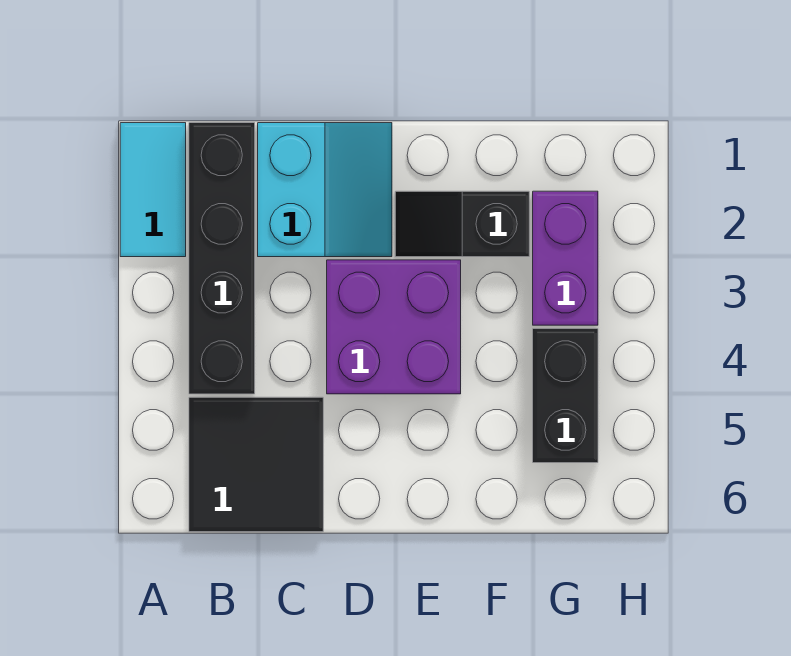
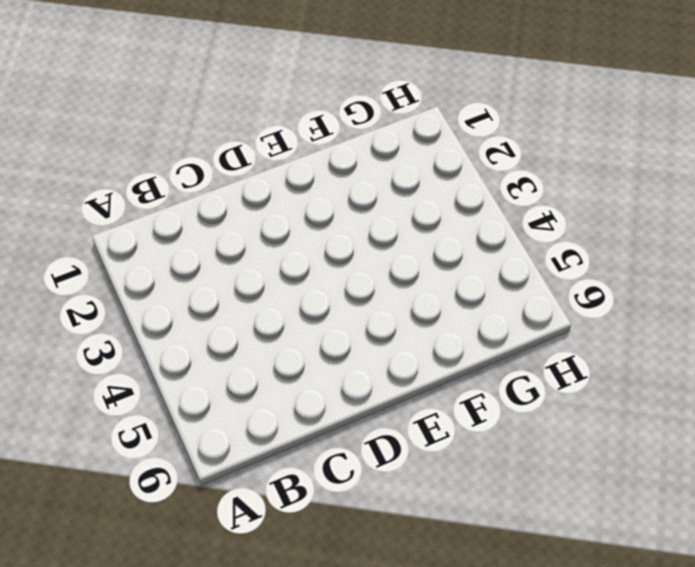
none -> cyan tile A1:A2 level 1
none -> black brick B1:B4 level 1

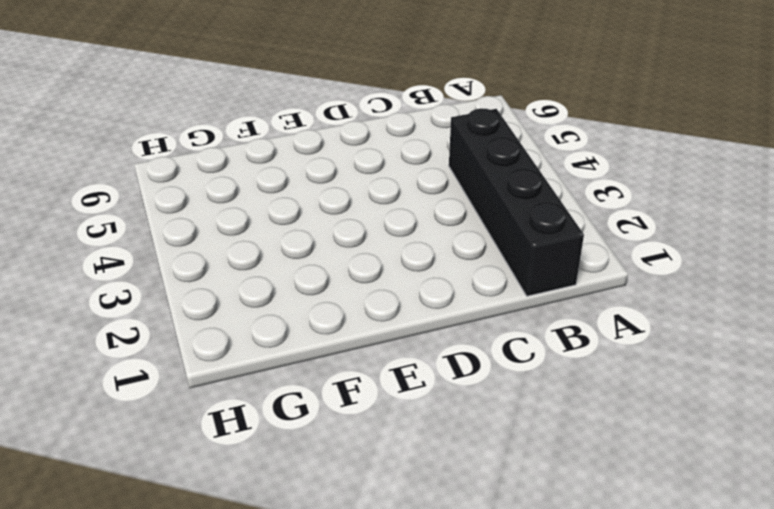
none -> cyan tile A1:A2 level 1
none -> black tile B5:C6 level 1

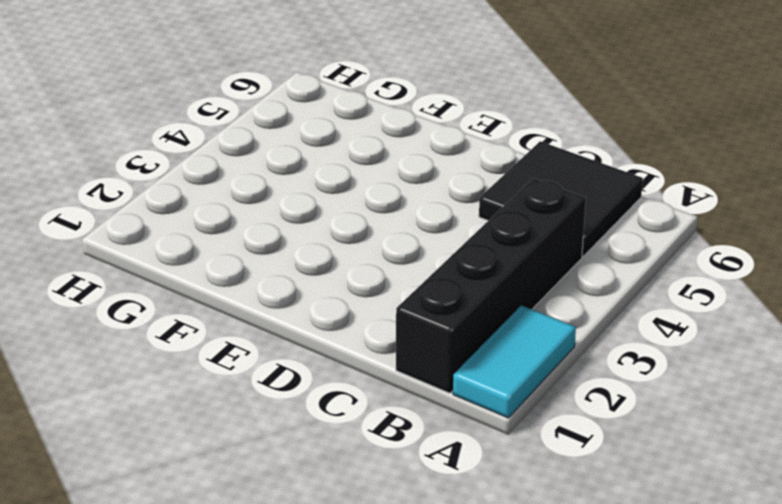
none -> cyan slope C1:D2 level 1 top C
none -> purple brick D3:E4 level 1

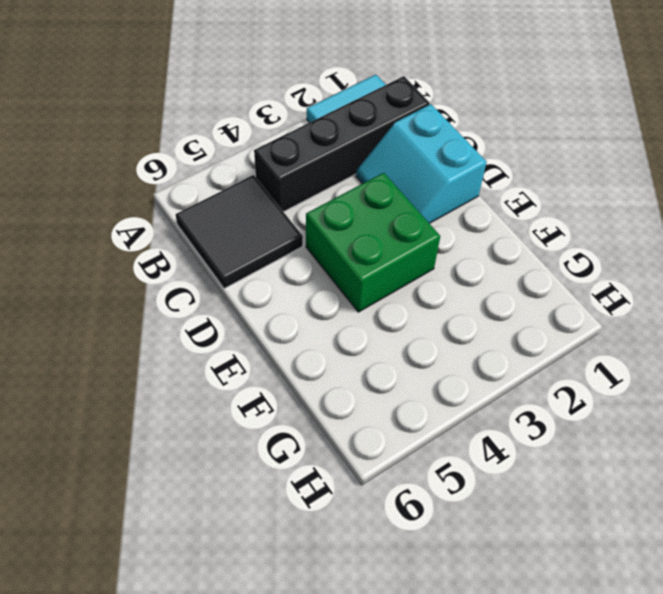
cyan slope C1:D2 level 1 top 1 -> cyan slope C1:D2 level 1 top C
green brick D3:E4 level 1 -> purple brick D3:E4 level 1
none -> black slope E2:F2 level 1 top F
none -> purple brick G2:G3 level 1

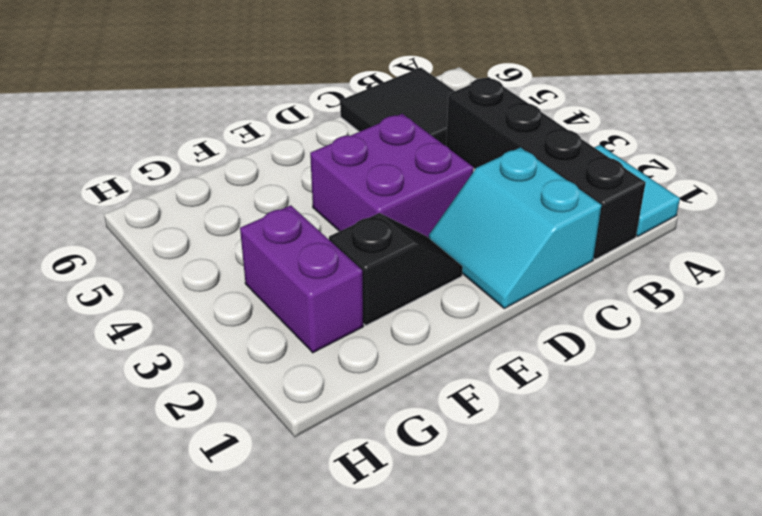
none -> black brick G4:G5 level 1

